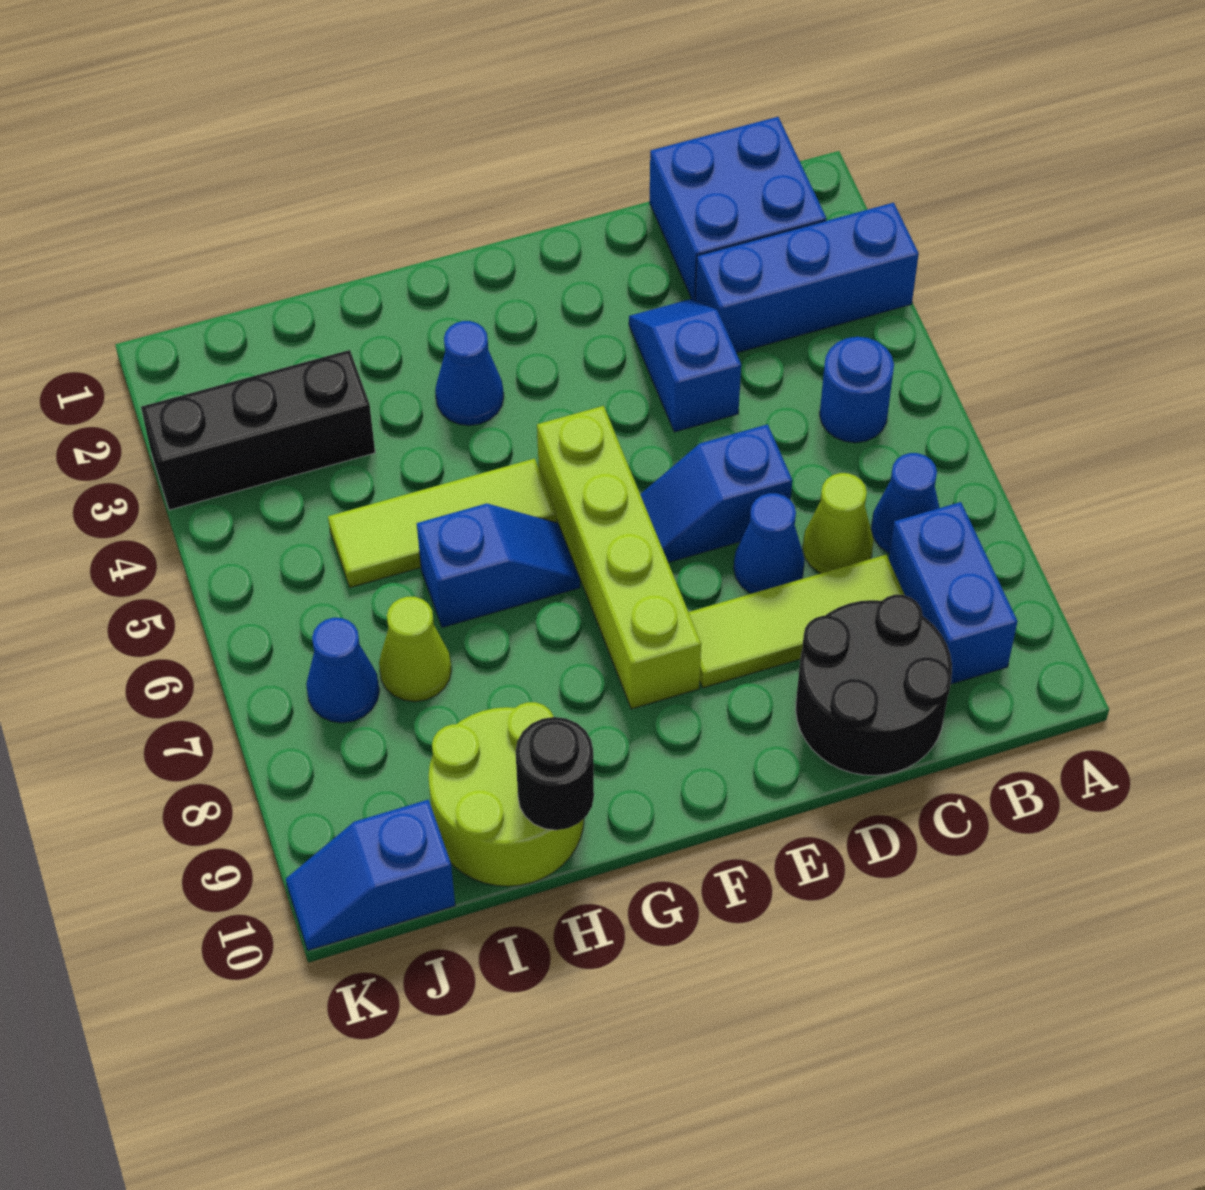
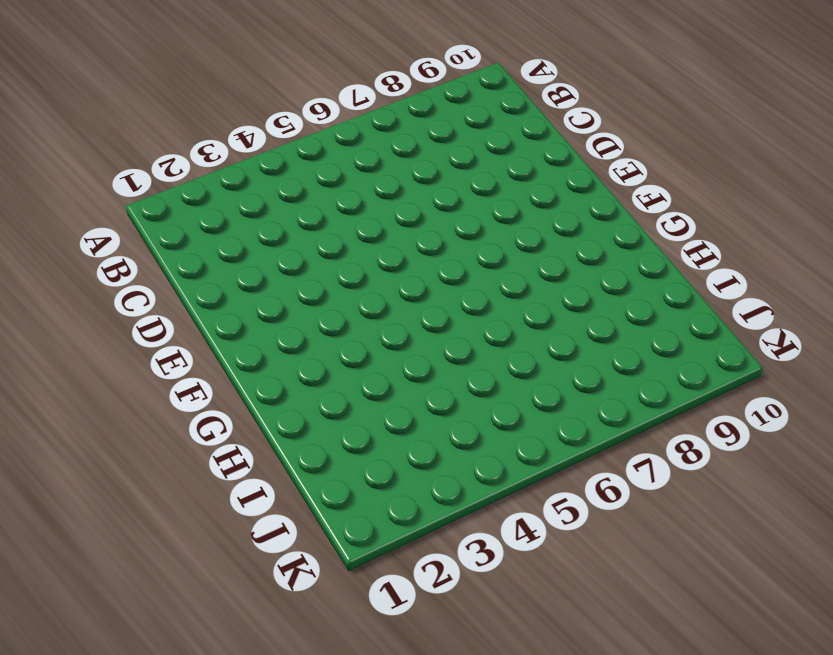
none -> blue brick A3:C3 level 1
none -> blue brick B1:C2 level 1
none -> blue round brick B5 level 1

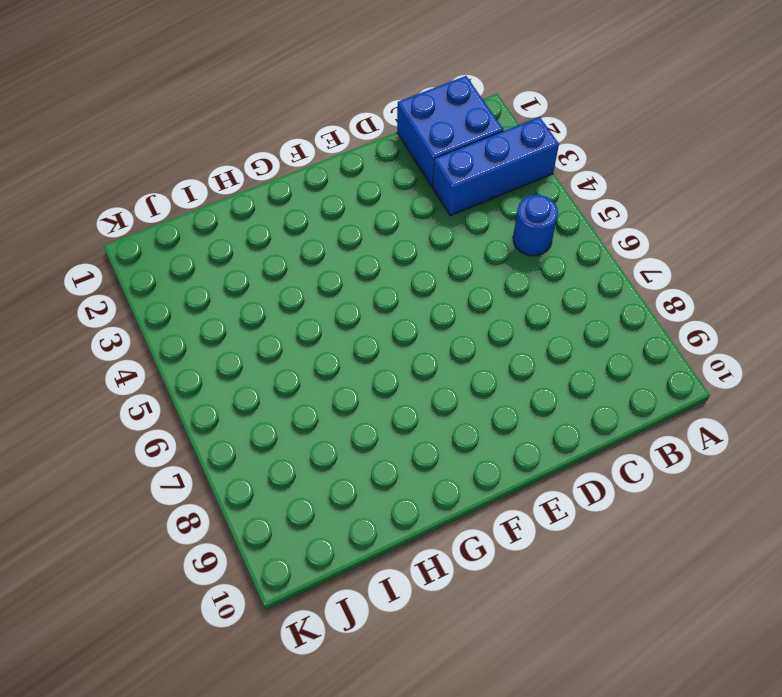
none -> blue cone B7 level 1
none -> blue brick B8:B9 level 1
none -> lime cone C7 level 1

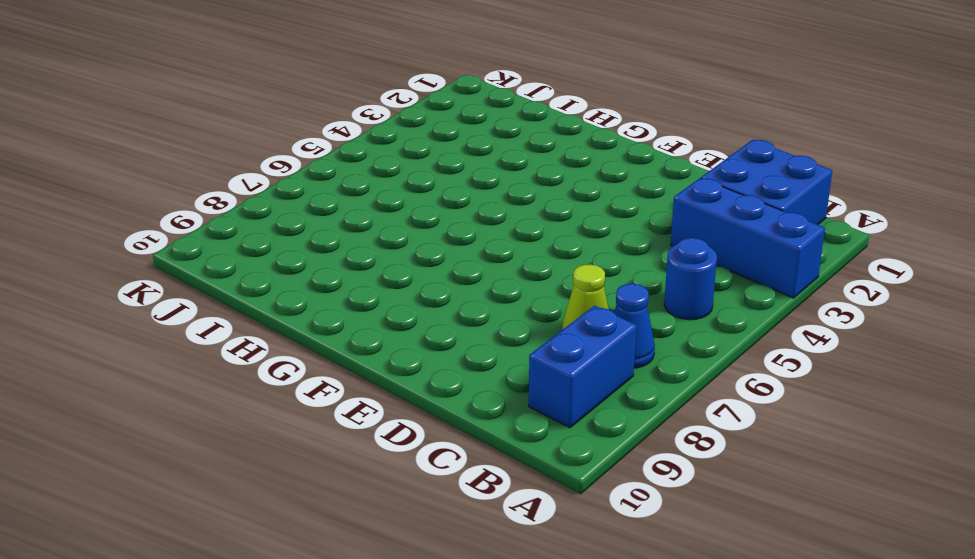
none -> lime tile C8:E8 level 1
none -> black round brick C9:D10 level 1
none -> blue slope D3:D4 level 1 top 4

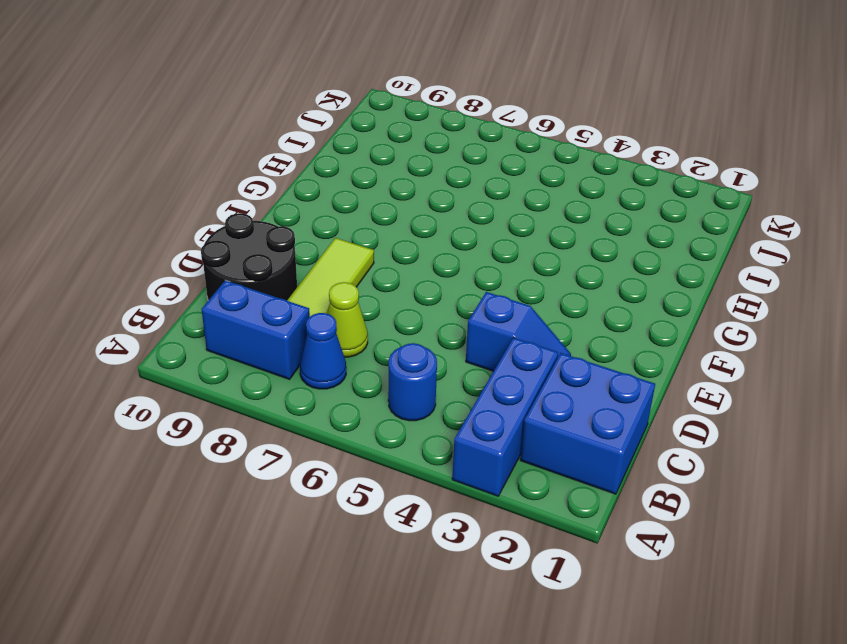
none -> blue slope D6:E6 level 1 top D
none -> blue cone D7 level 1
none -> lime brick F5:F8 level 1

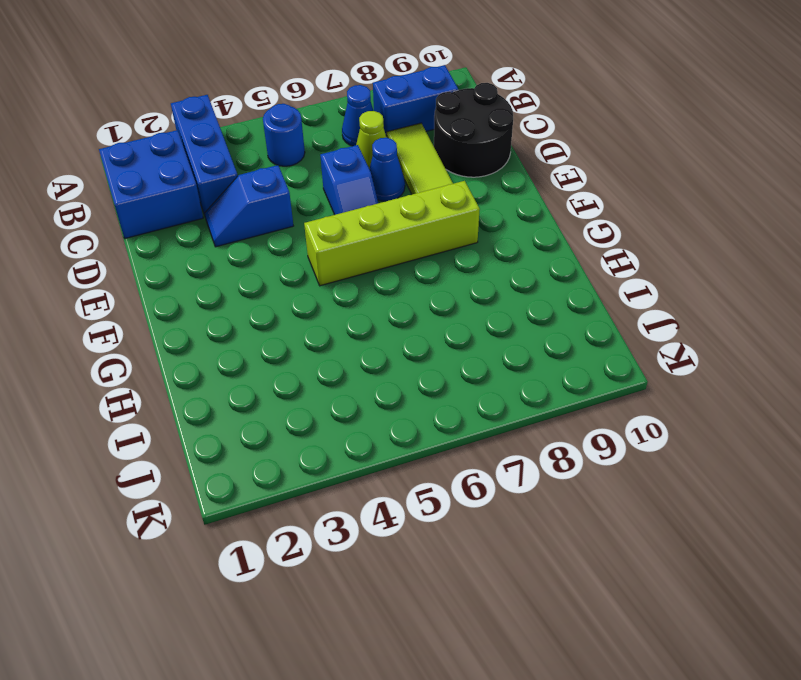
none -> blue cone G3 level 1
none -> lime tile G5:I5 level 1
none -> blue slope G6:H6 level 1 top H

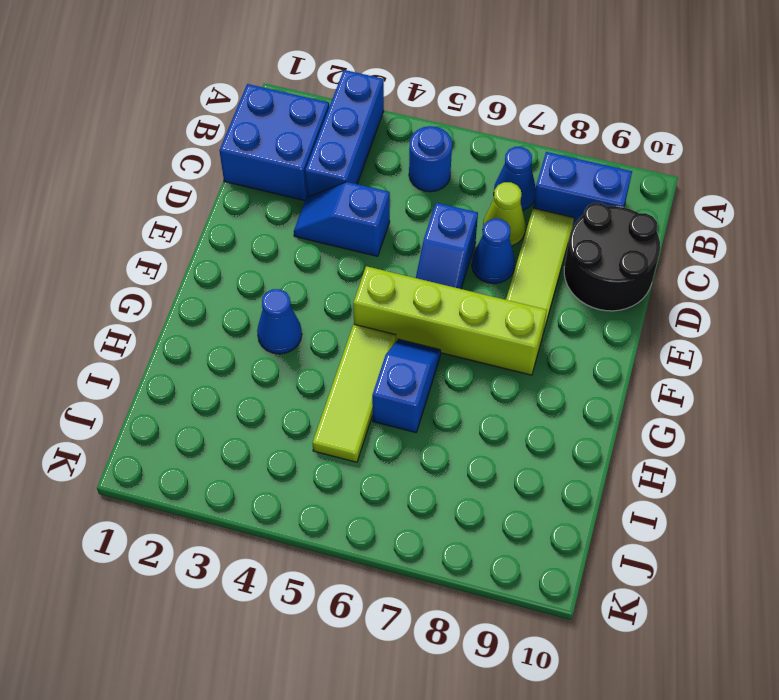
none -> lime round brick H9:I10 level 1
none -> black brick I3:K3 level 1
none -> lime cone I7 level 1

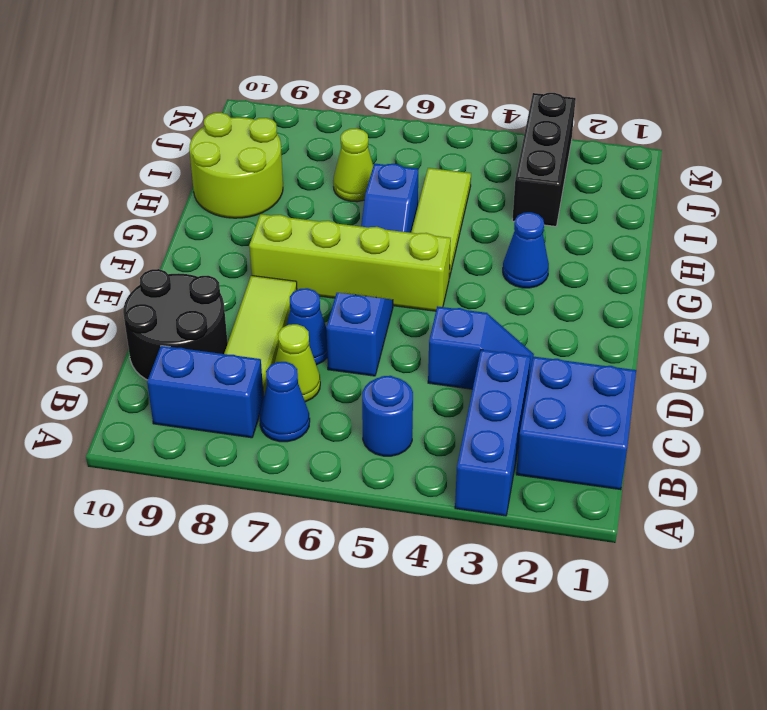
none -> blue cone J7 level 1
none -> blue slope J10:K10 level 1 top J
none -> black round brick H10 level 2

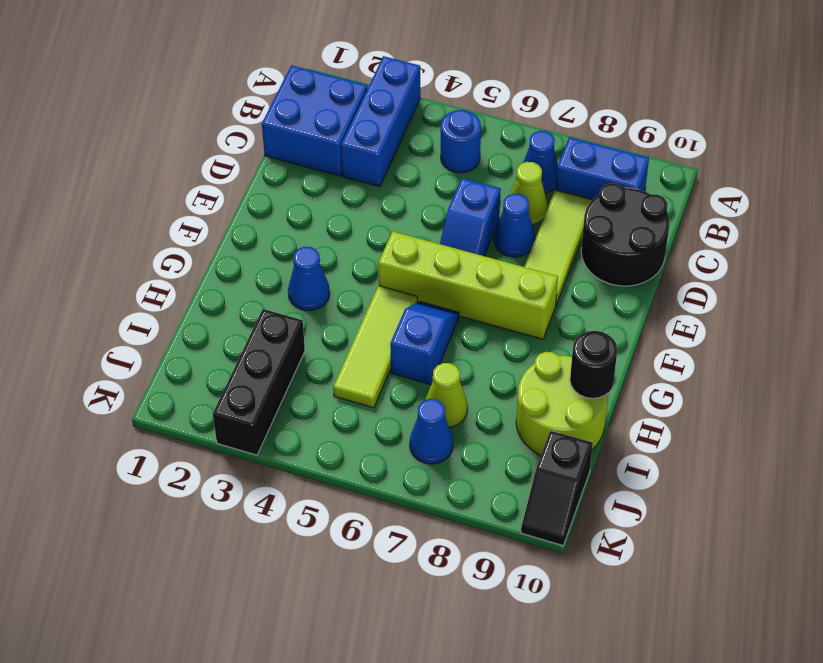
black slope J10:K10 level 1 top J -> blue slope J10:K10 level 1 top J
none -> blue slope D3:D4 level 1 top 4

